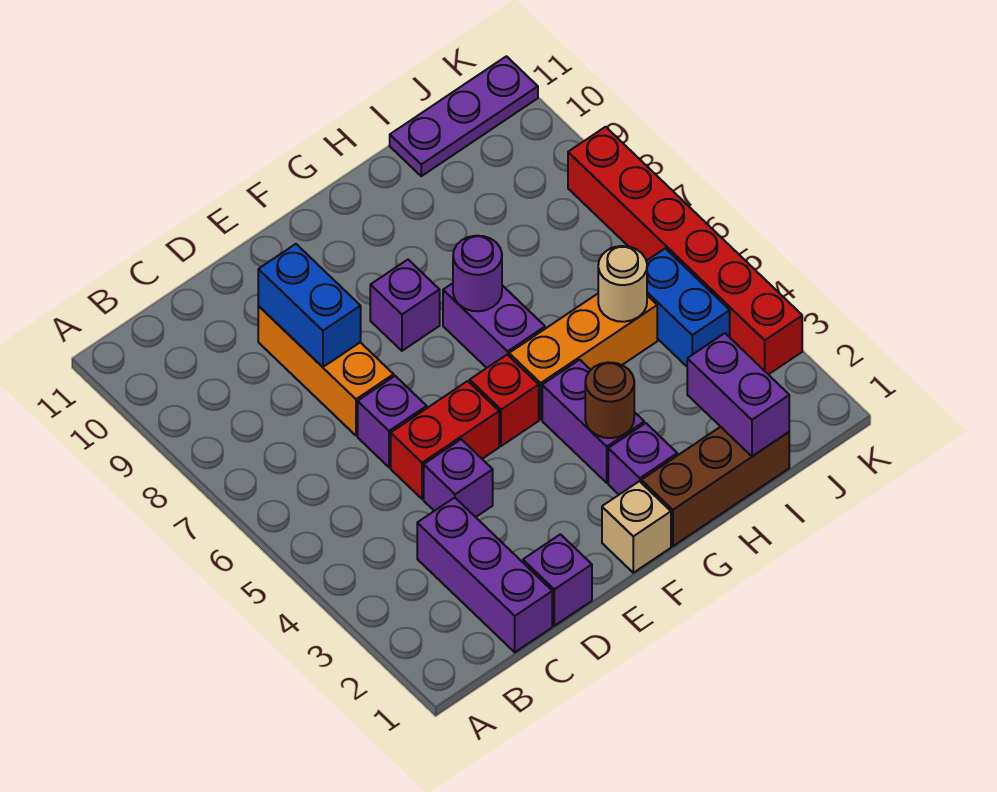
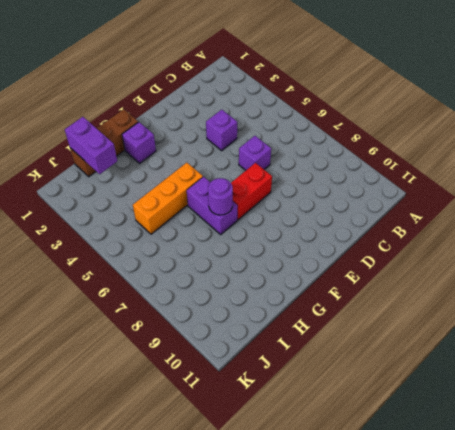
red brick E7:F7 level 1 -> red brick D5:E5 level 1
none -> purple brick C1:C3 level 1
none -> purple brick D1 level 1
none -> orange brick D7:D9 level 1

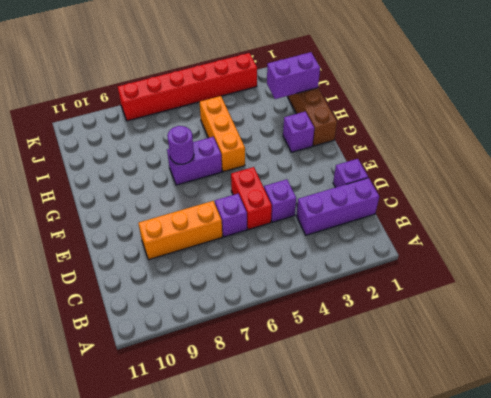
none -> tan brick F1 level 1
none -> red brick F5 level 1
none -> purple brick F8 level 1

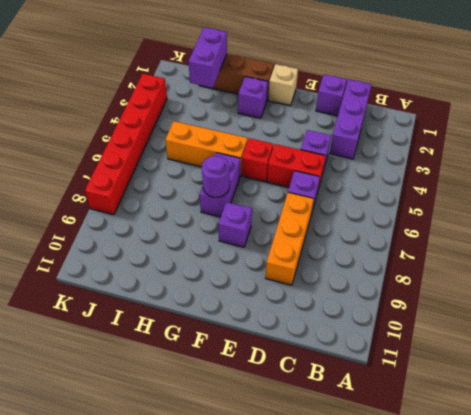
none -> purple brick G3:G4 level 1
none -> purple plate I11:K11 level 1
none -> blue brick J4:J5 level 1

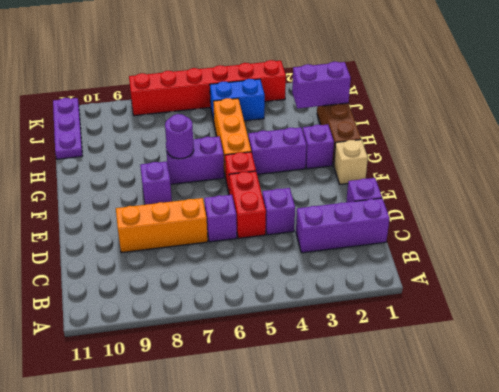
none -> blue brick D8:D9 level 2
none -> brown round brick G3 level 2
none -> tan round brick I5 level 2

